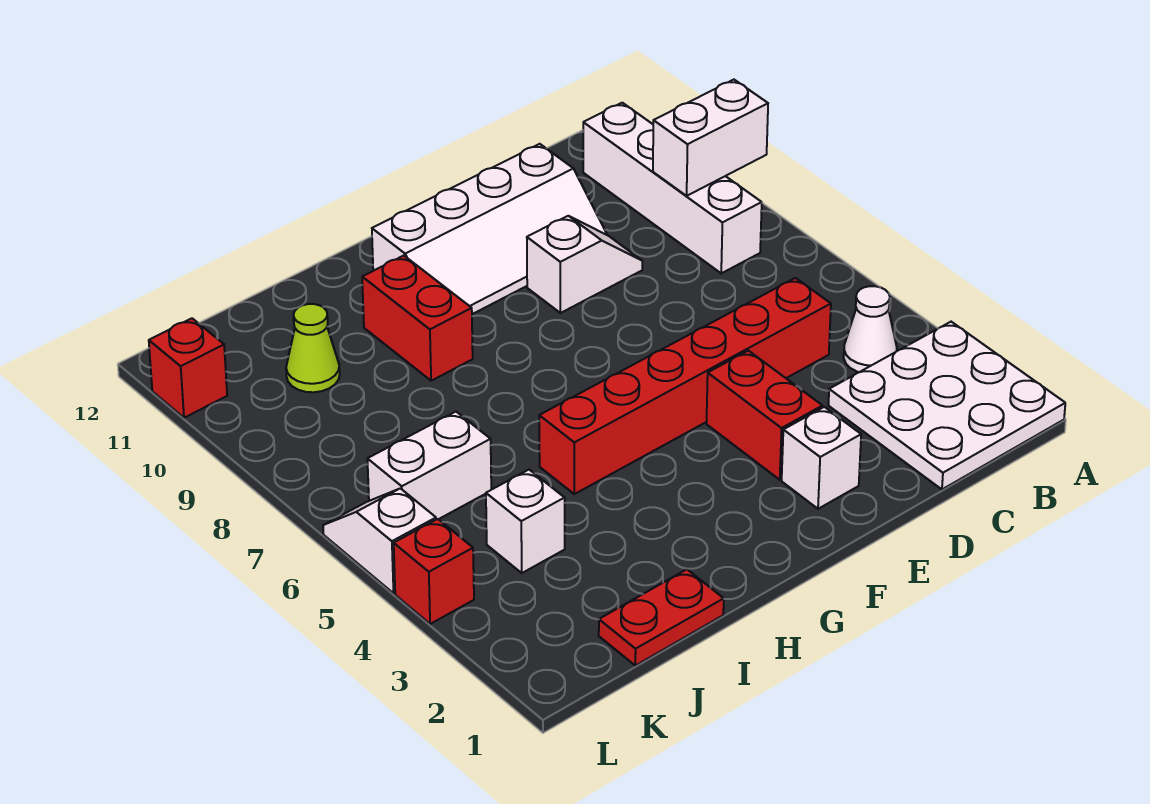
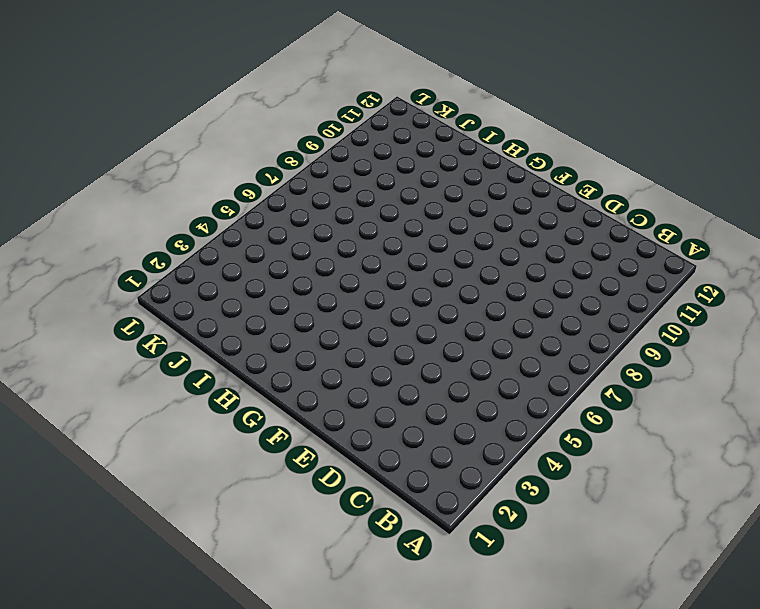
none -> white plate A1:C3 level 1
none -> white cone B4 level 1
none -> white brick B8:B11 level 1

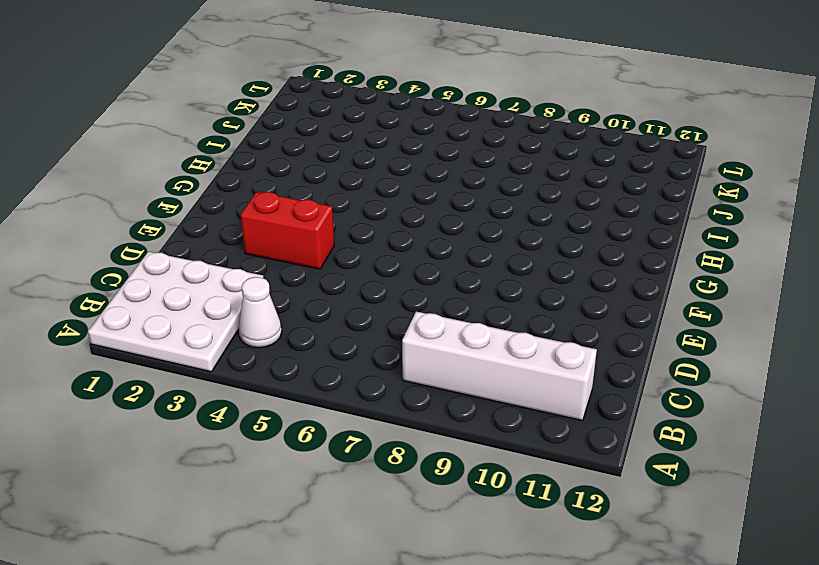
none -> red brick C5:H5 level 1
none -> white slope D9:E9 level 1 top E
none -> white slope D10:G11 level 1 top 11

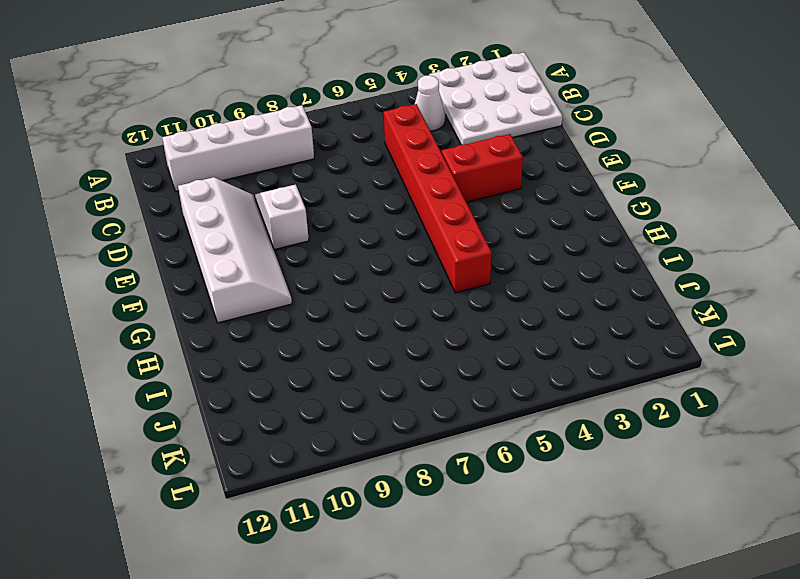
none -> white brick E2 level 1
none -> red brick H9:H10 level 1
none -> red plate I1:J1 level 1

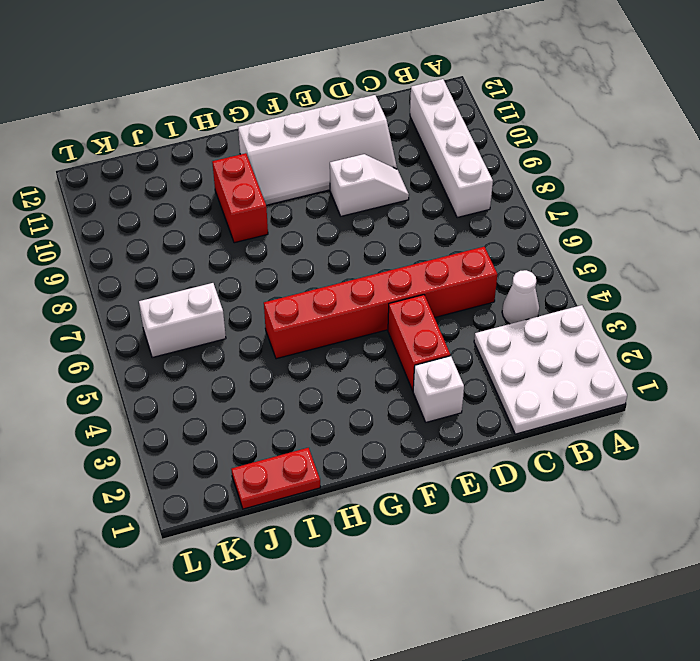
none -> white brick J4 level 1
none -> lime cone J10 level 1
none -> red brick L4 level 1

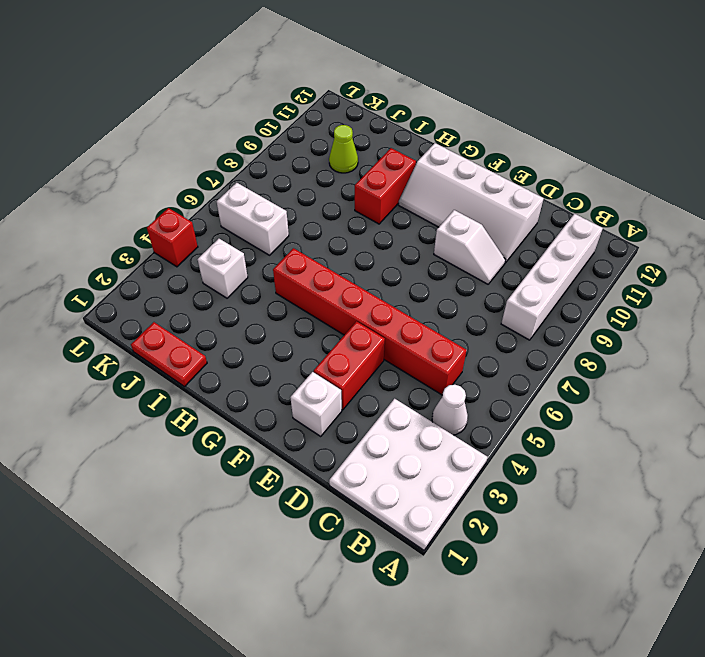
none -> white slope L5:L6 level 1 top 5
none -> red brick L11 level 1
none -> white brick A9:B9 level 2

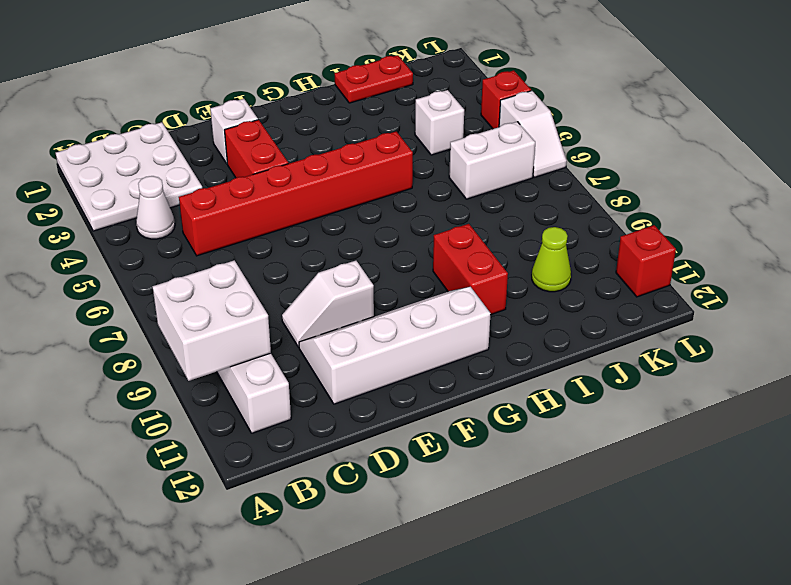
white brick A9:B10 level 2 -> white brick A9:B9 level 2

